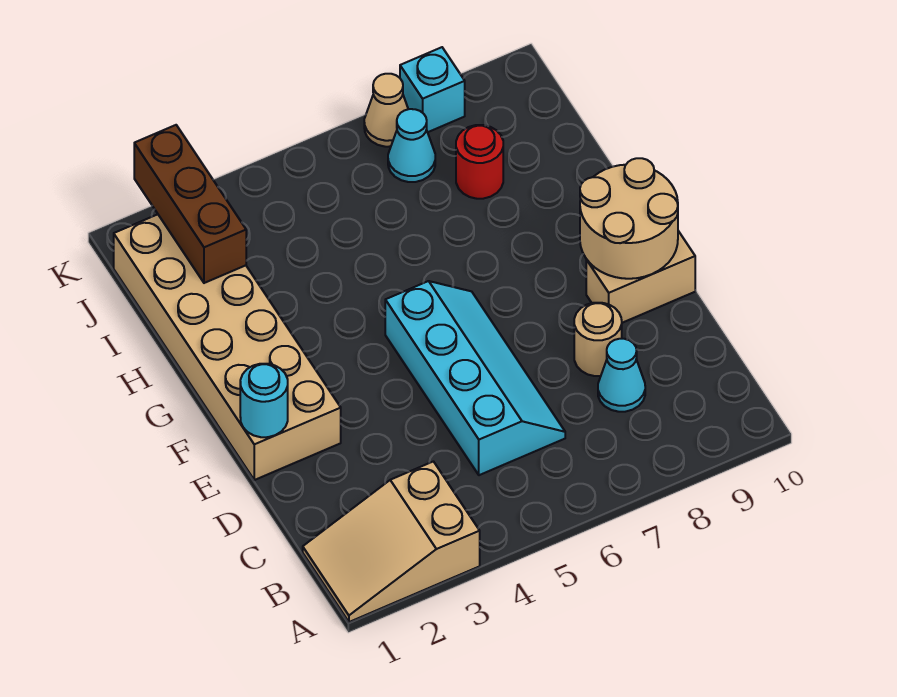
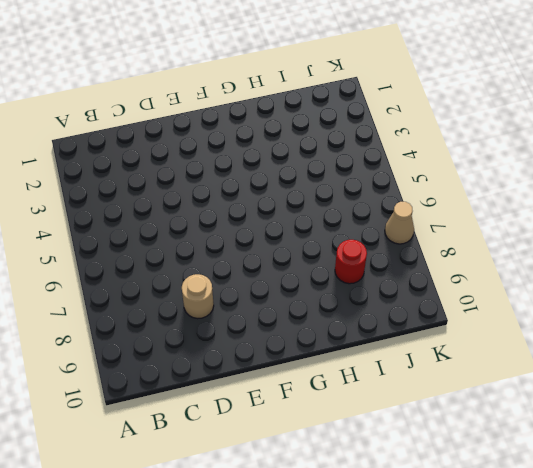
none -> tan slope A1:B3 level 1 top 3
none -> cyan slope C5:F6 level 1 top 5
none -> cyan cone C8 level 1

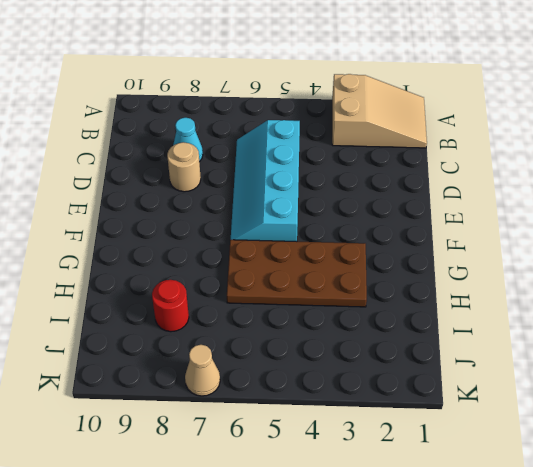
brown plate G3:H6 level 1 -> none
none -> tan brick E1:J2 level 1
none -> tan brick E9:E10 level 1
none -> cyan cone J7 level 1

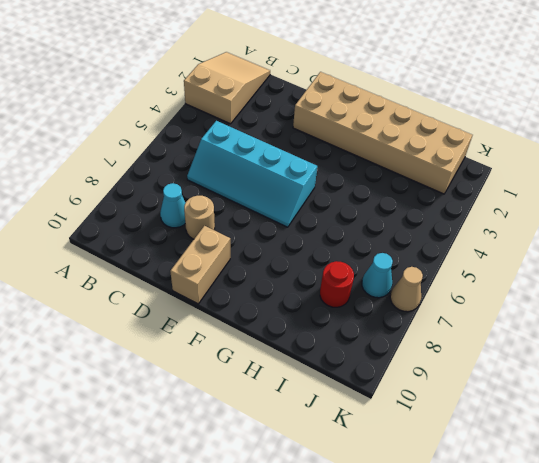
none -> cyan brick K8 level 1
none -> cyan round brick E1 level 2
none -> tan round brick E9:F10 level 2

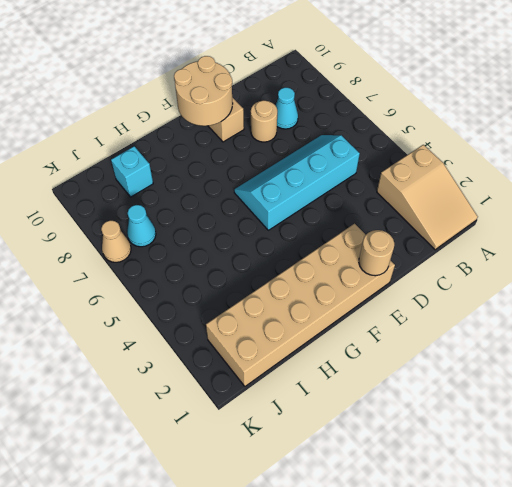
tan round brick E1 level 2 -> cyan round brick E1 level 2
cyan brick I9 level 1 -> cyan brick K8 level 1
none -> red round brick I8 level 1
none -> brown brick I2:K2 level 2

